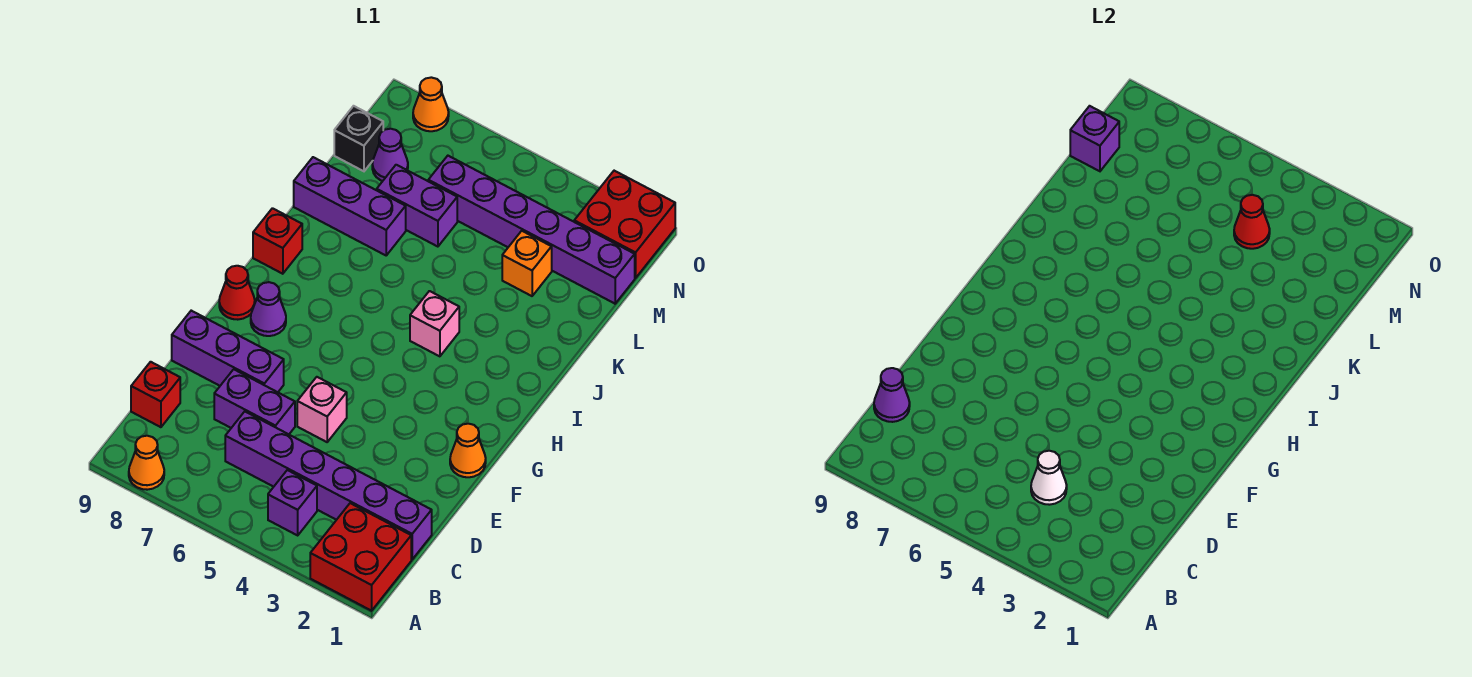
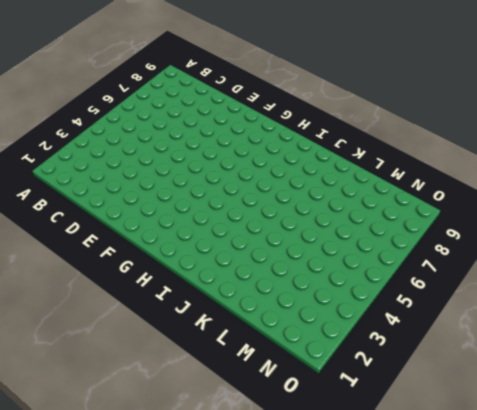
none -> red brick A1:B2 level 1
none -> orange cone A8 level 1
none -> purple brick B4 level 1

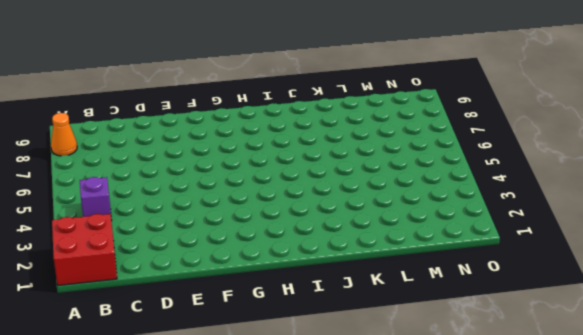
none -> purple brick C1:C6 level 1
none -> red brick C9 level 1
none -> purple brick D6:D7 level 1

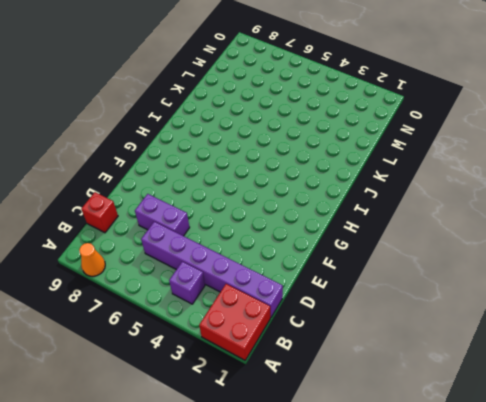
none -> pink brick E5 level 1
none -> purple brick E7:E9 level 1
none -> orange cone F1 level 1

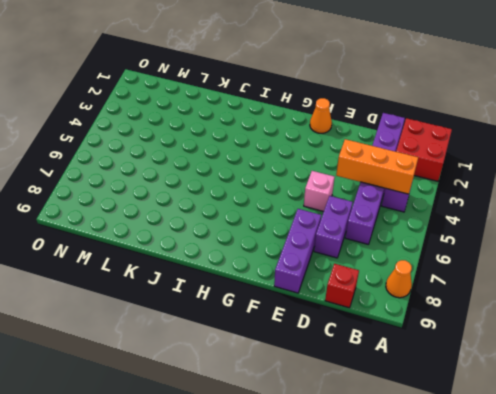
orange brick B4:D4 level 2 -> white cone C4 level 2
none -> purple cone G8 level 1
none -> red cone G9 level 1
none -> pink brick I4 level 1

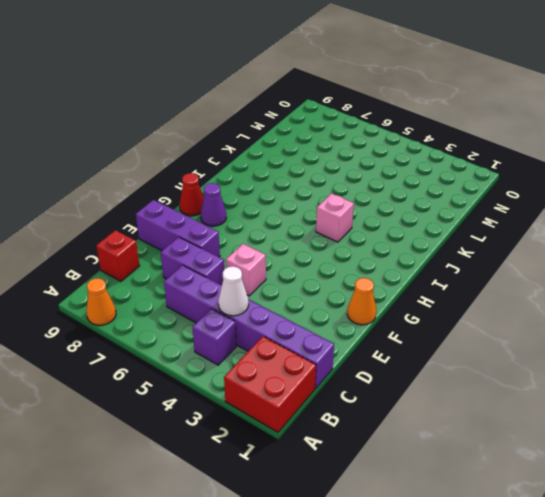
none -> red brick I9 level 1
none -> purple brick K7:K9 level 1
none -> orange brick L3 level 1

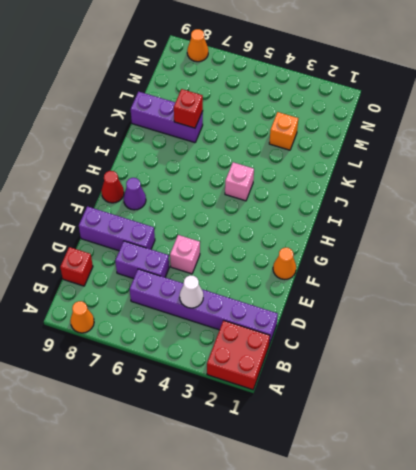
red brick K7 level 2 -> red brick I9 level 1
none -> purple brick B4 level 1
none -> purple brick L6:L7 level 1
none -> purple brick M1:M6 level 1

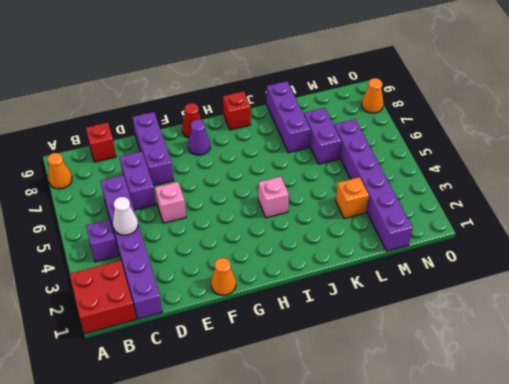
none -> purple cone M8 level 1
none -> black brick M9 level 1
none -> red brick N1:O2 level 1

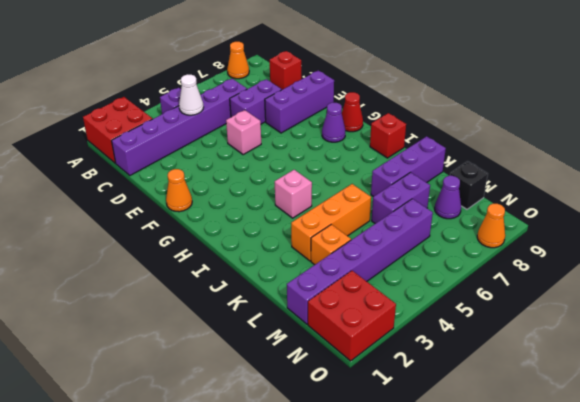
orange brick K3:K5 level 1 -> none
none -> purple cone C9 level 2
none -> red cone M4 level 2
none -> purple brick M9 level 2

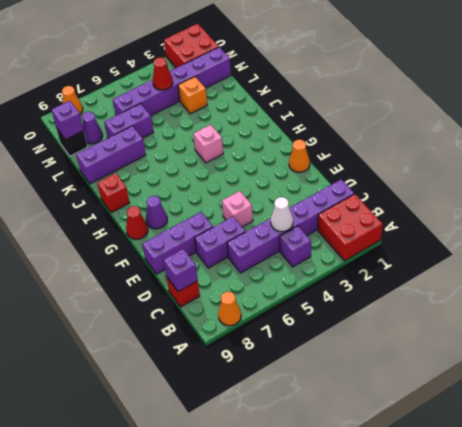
purple brick C9 level 2 -> purple cone C9 level 2

